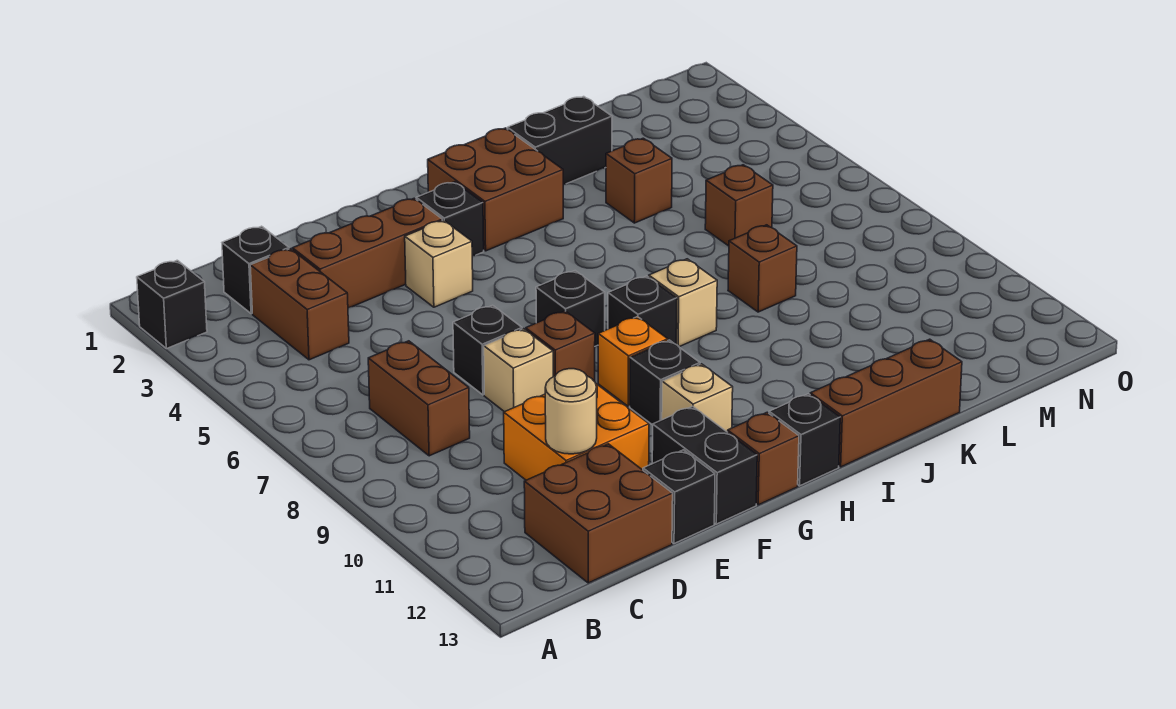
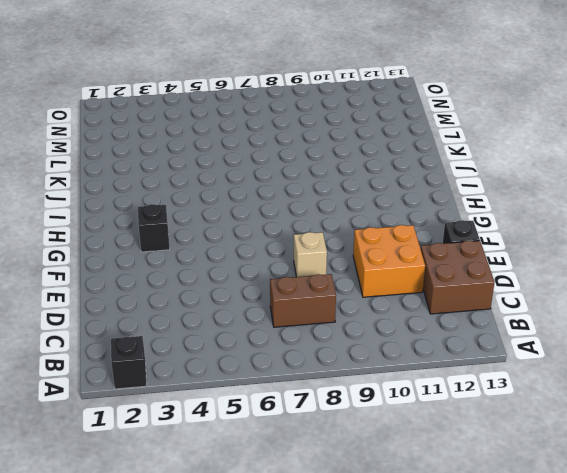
none -> black brick C2 level 1
none -> brown brick C3:C4 level 1
none -> brown brick D3:F3 level 1

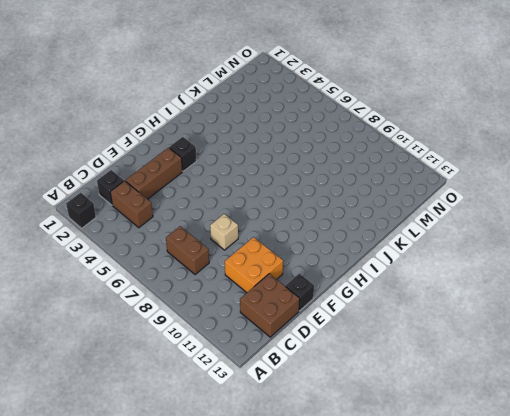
none -> black brick E7 level 1
none -> tan brick F4 level 1
none -> brown brick F8 level 1

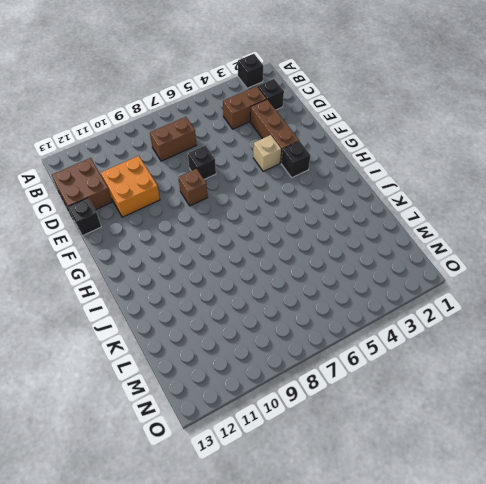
none -> tan brick E8 level 1
none -> black brick F12:F13 level 1
none -> black brick G7 level 1

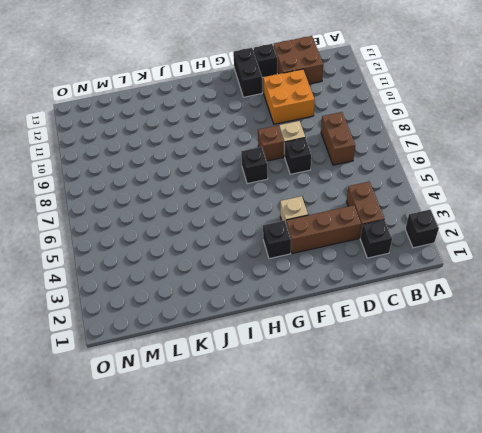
none -> orange brick G9 level 1
none -> black brick G10 level 1
none -> tan brick G11 level 1

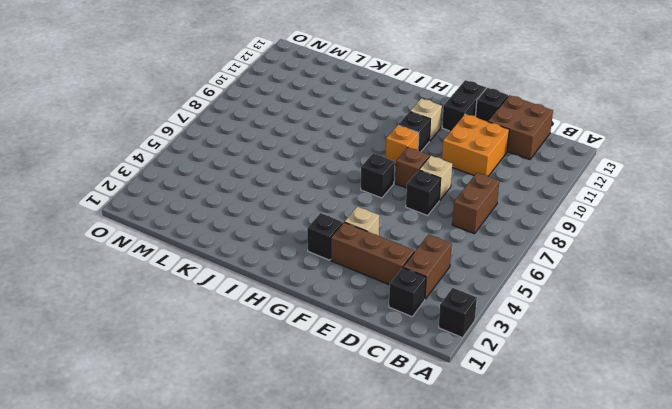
none -> brown brick G13 level 1
none -> brown brick H2:I3 level 1
none -> black brick H8 level 1

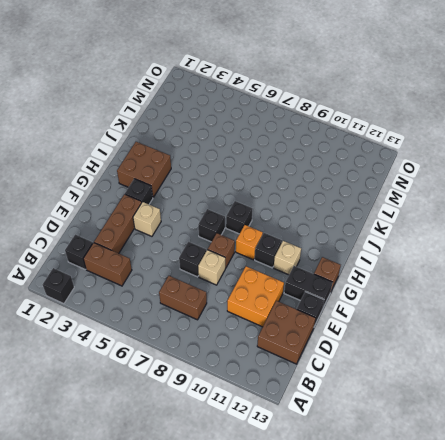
none -> black brick H13 level 1
none -> tan brick I8 level 1
none -> brown brick I13:K13 level 1

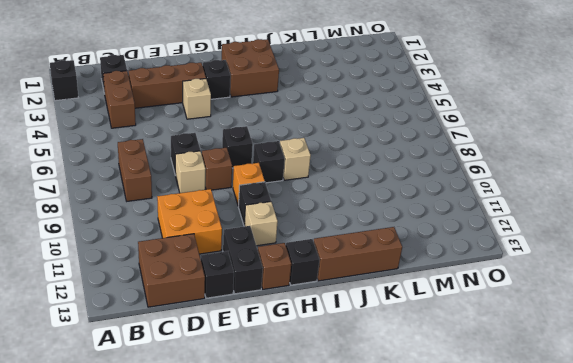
none -> black brick J2:K2 level 1
none -> brown brick K4 level 1
none -> brown brick K8 level 1

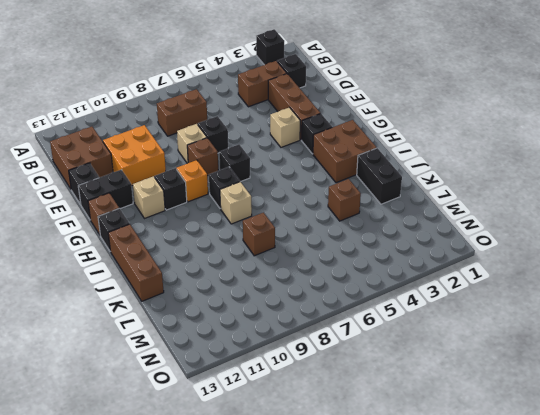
none -> brown brick L6 level 1
none -> tan round brick D11 level 2

